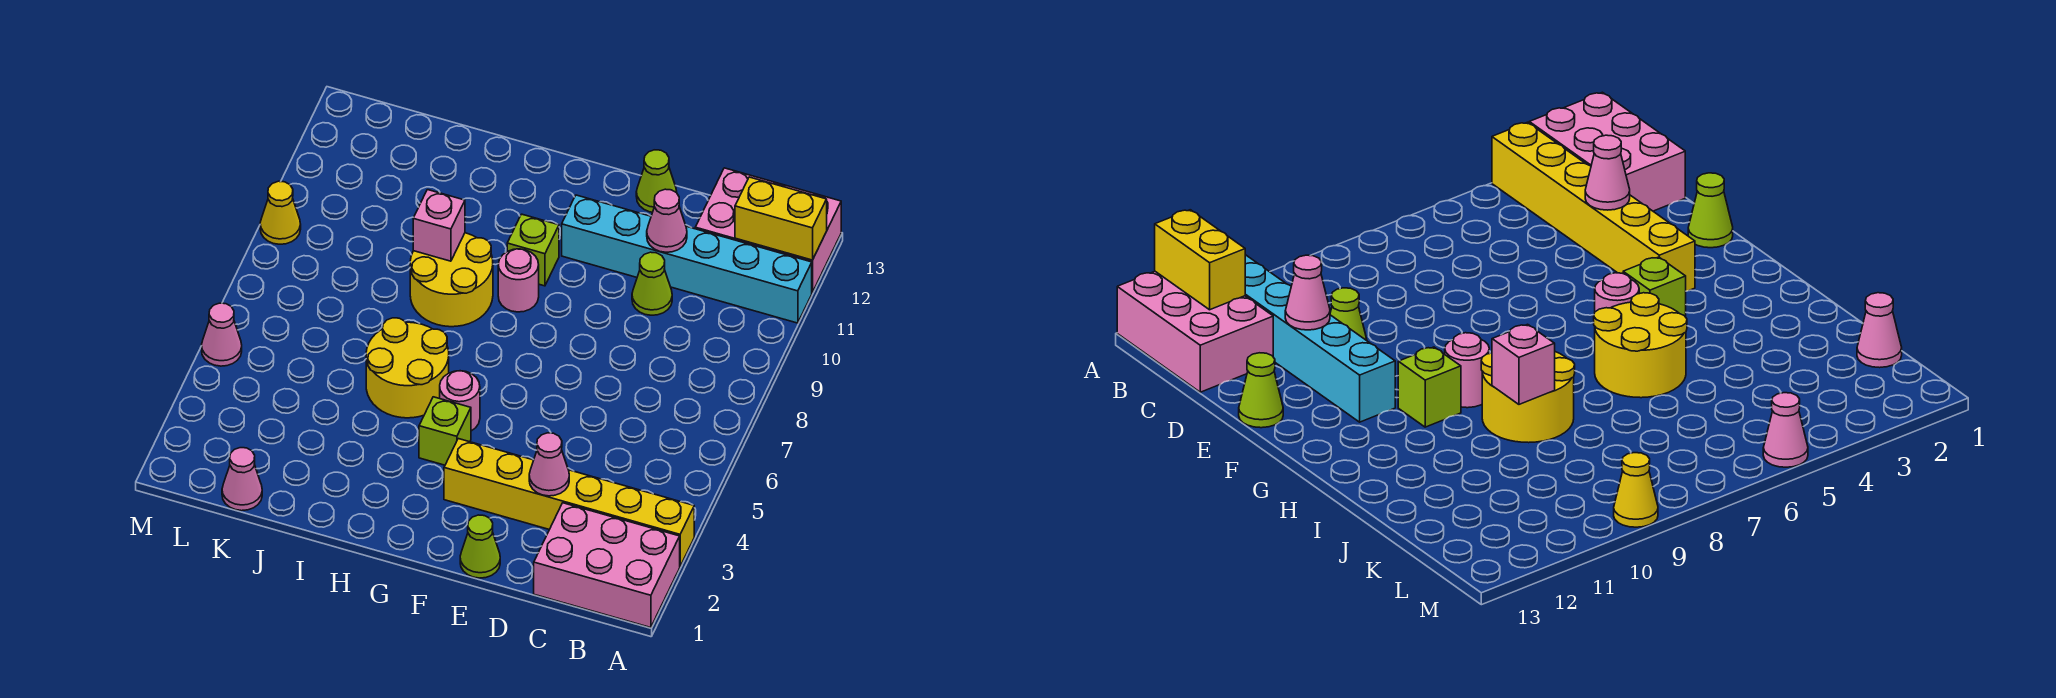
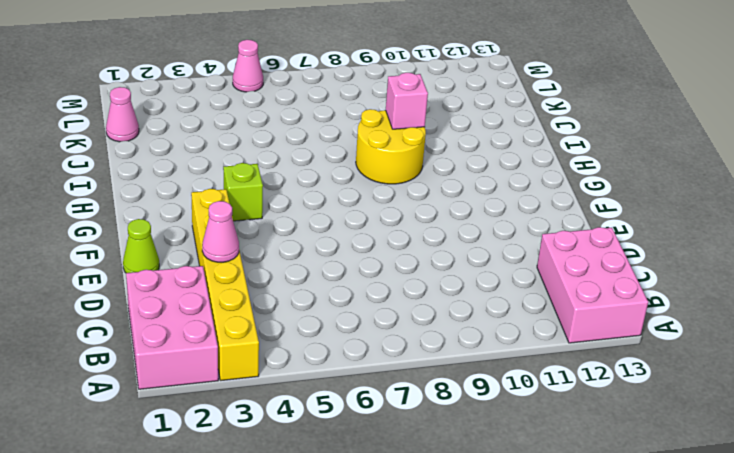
none -> cyan brick A11:F11 level 1
none -> lime cone D10 level 1
none -> lime cone E13 level 1

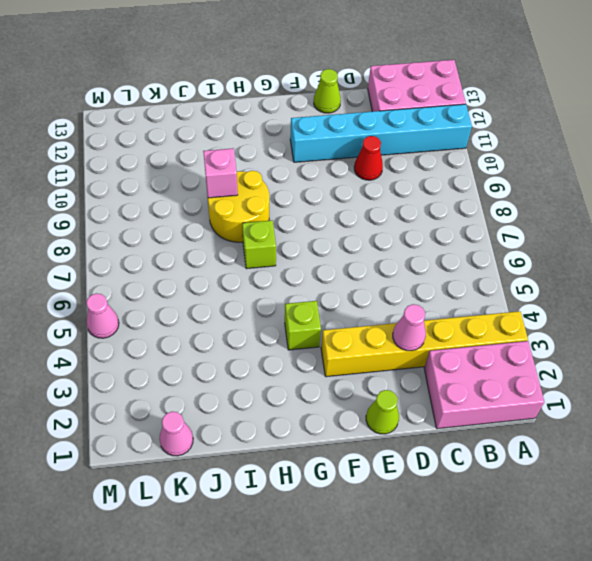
red cone D10 level 1 -> lime cone D10 level 1
lime brick H7 level 1 -> lime brick G10 level 1
none -> pink round brick G5 level 1
none -> pink round brick G9 level 1
none -> yellow round brick H5:I6 level 1

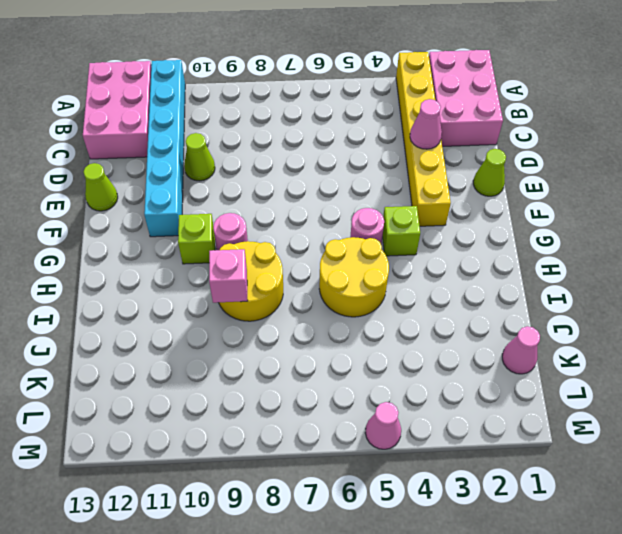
none -> yellow cone M9 level 1
none -> yellow brick A12:B12 level 2
none -> pink cone D11 level 2

